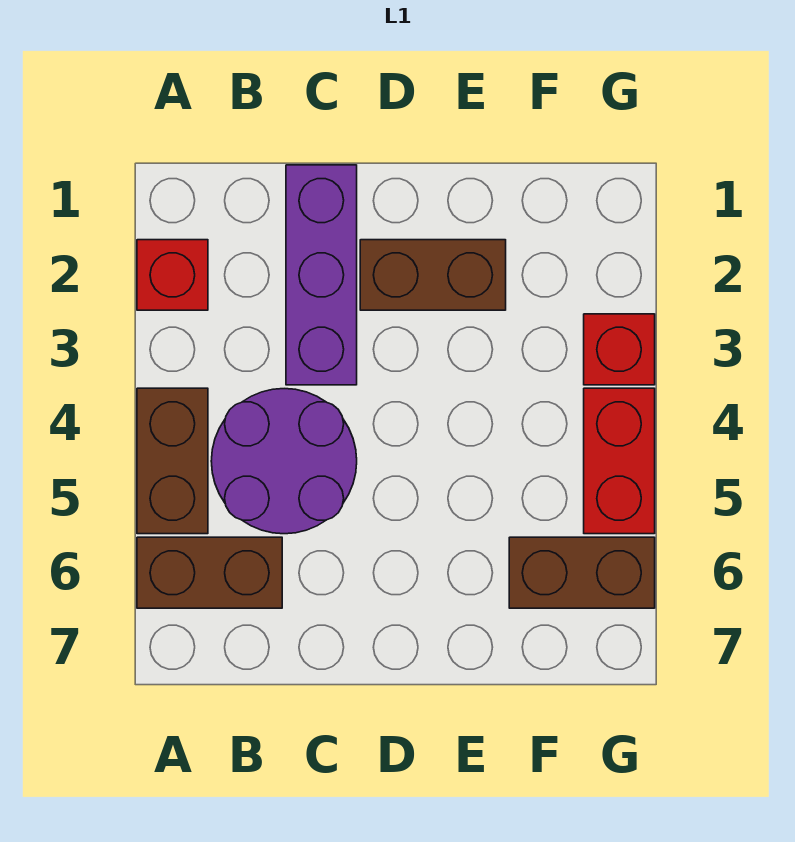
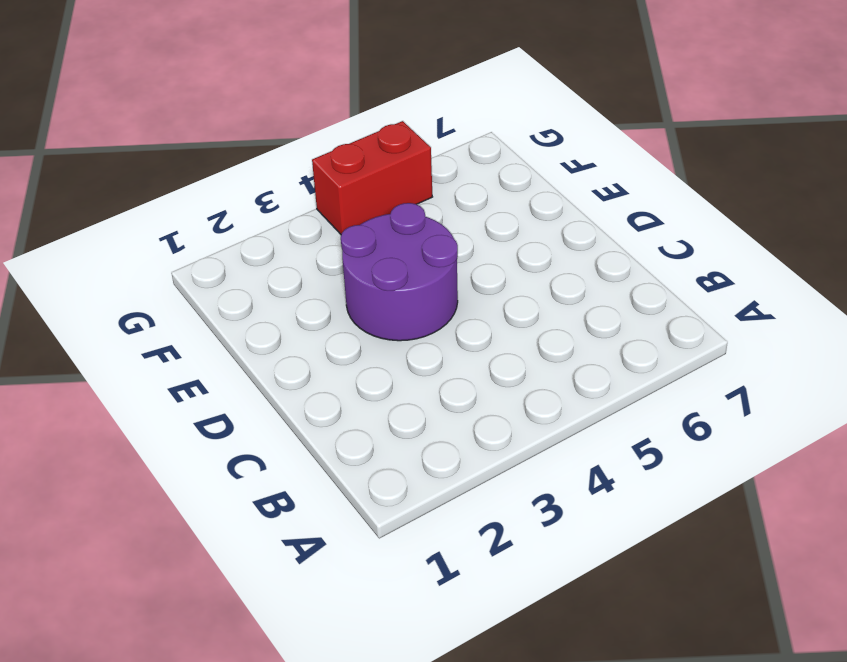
purple round brick D3:E4 level 1 -> purple round brick B4:C5 level 1
none -> red brick A2 level 1
none -> brown brick A4:A5 level 1

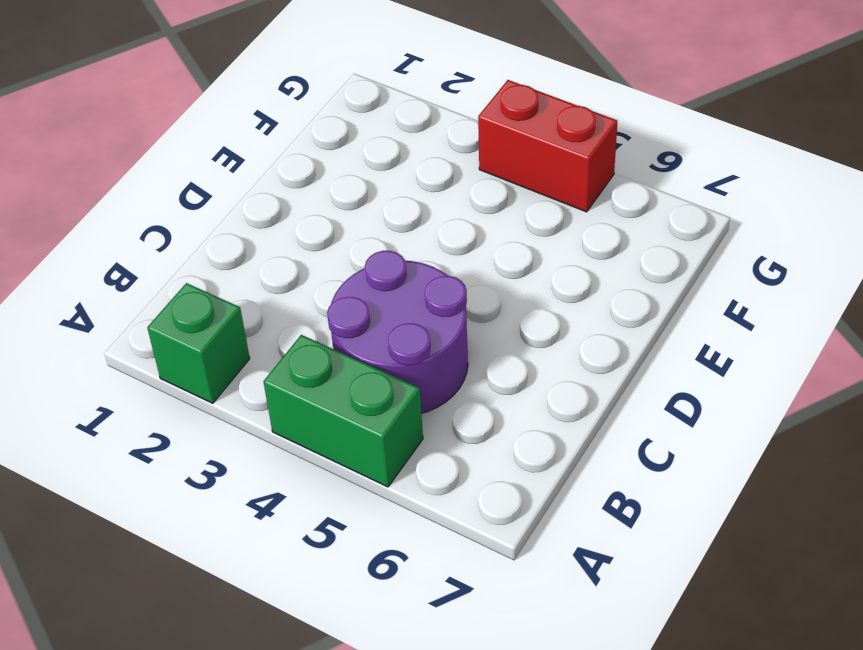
green brick A2 level 1 -> red brick A2 level 1
green brick A4:A5 level 1 -> brown brick A4:A5 level 1
none -> brown brick A6:B6 level 1
none -> purple brick C1:C3 level 1

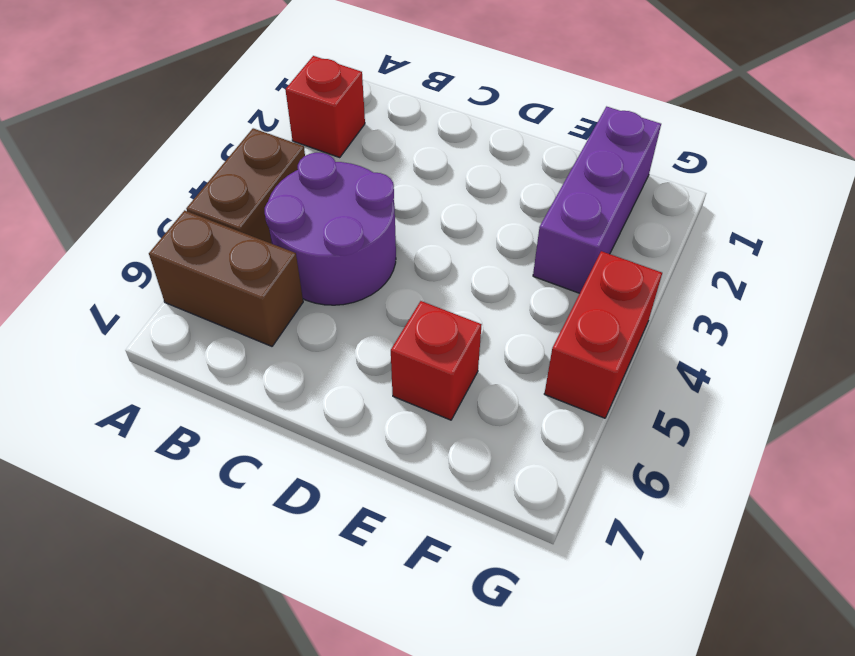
red brick E6 level 1 -> red brick G3 level 1
purple brick F1:F3 level 1 -> purple brick C1:C3 level 1
none -> brown brick D2:E2 level 1
none -> brown brick F6:G6 level 1

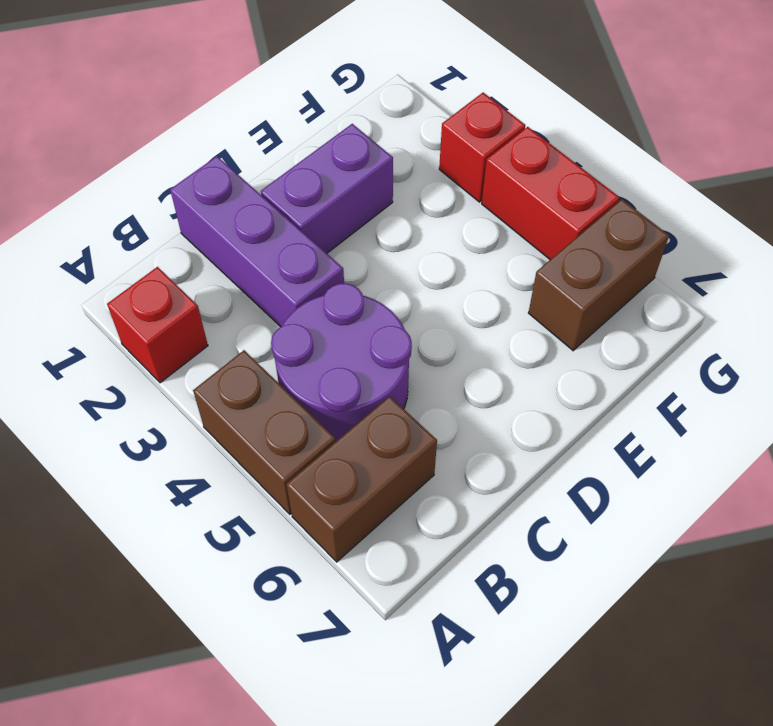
purple brick D2:E2 level 1 -> brown brick D2:E2 level 1

